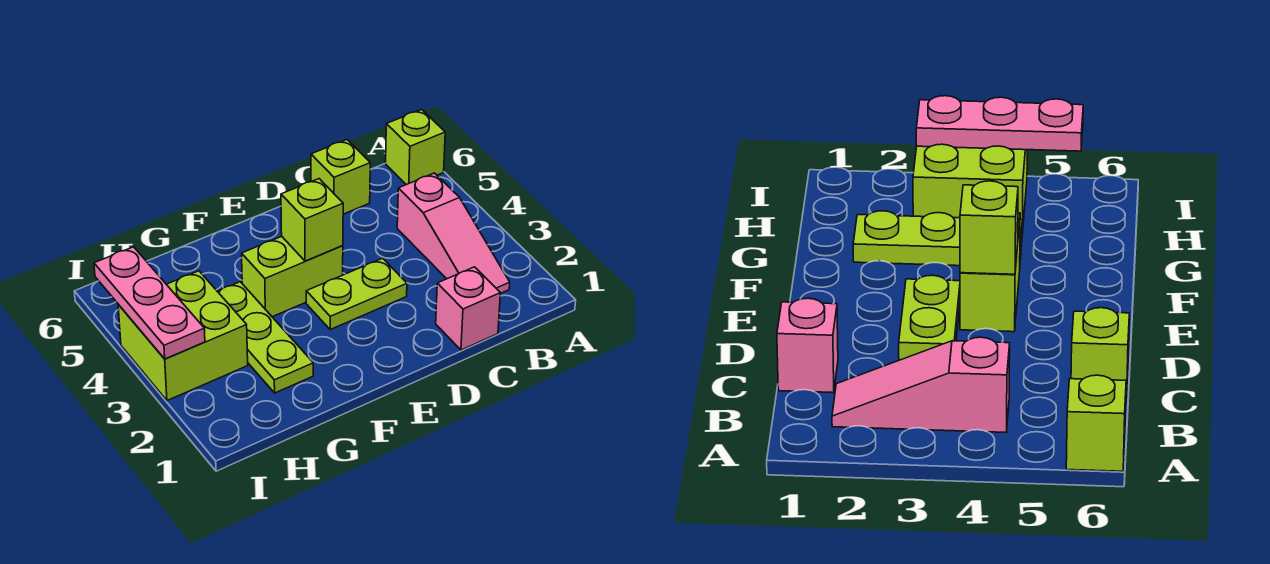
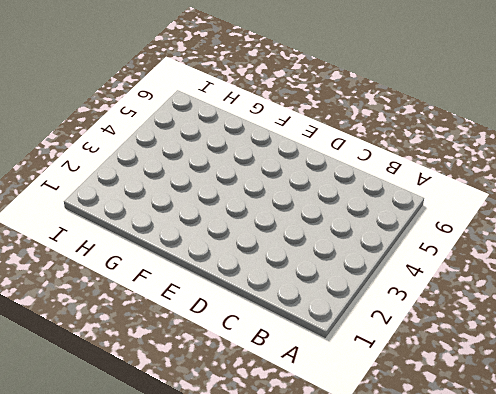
none -> lime brick A6 level 1
none -> pink slope B2:B4 level 1 top 4

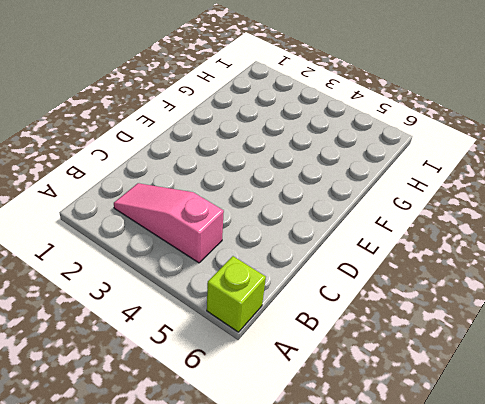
none -> pink brick C1 level 1
none -> lime brick C6 level 1

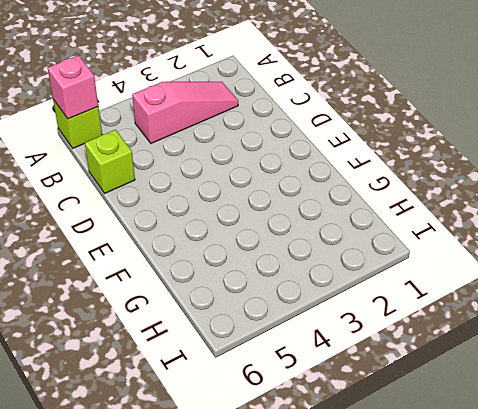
pink brick A6 level 2 -> pink brick C1 level 1
none -> lime plate D3:E3 level 1
none -> lime brick E4:F4 level 1

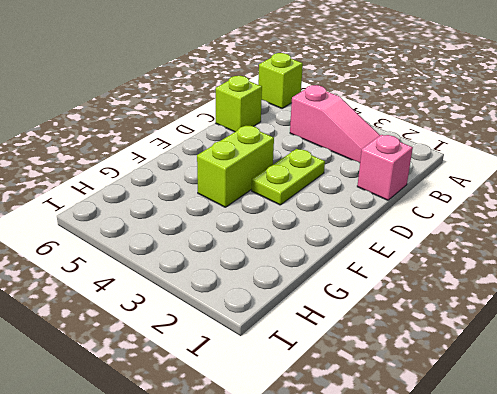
none -> lime plate G2:G4 level 1
none -> lime brick H3:I4 level 1

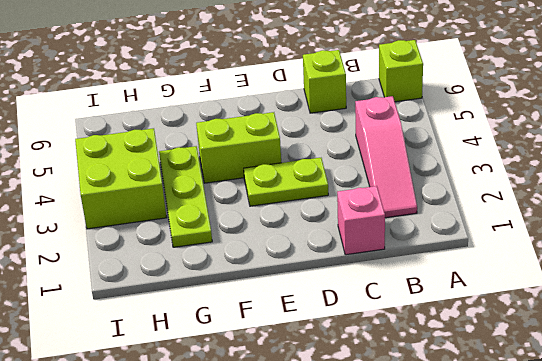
none -> lime brick E4 level 2
none -> pink plate I3:I5 level 2

